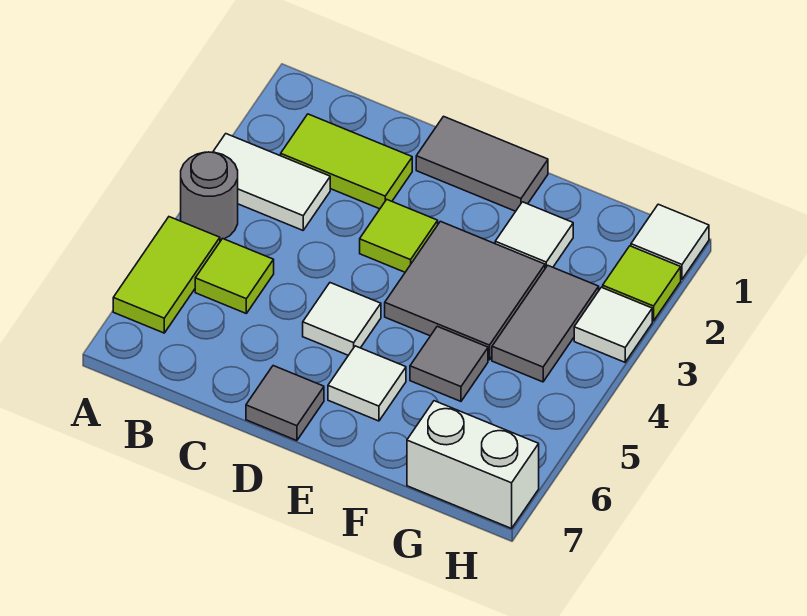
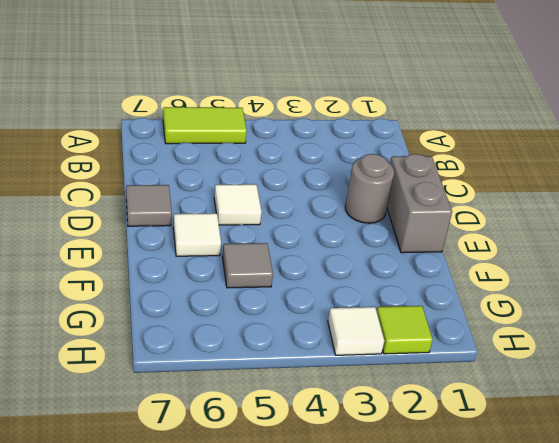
grey brick D1:E1 level 1 -> grey tile D1:E1 level 1
grey round brick D2 level 1 -> grey round brick A4 level 1
none -> white tile A3:B3 level 1
none -> lime tile B2:C2 level 1
none -> lime tile B5 level 1

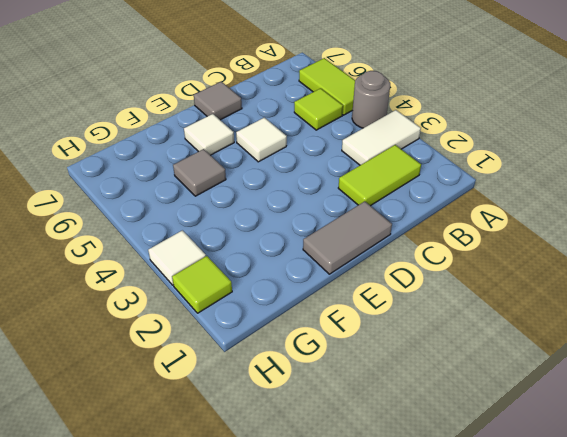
none -> lime tile D3 level 1
none -> grey tile E3:F4 level 1
none -> white tile F2 level 1

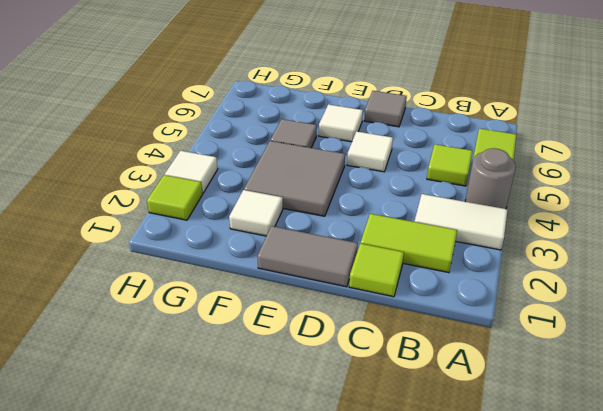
lime tile C1 level 1 -> lime tile D3 level 1
none -> grey tile G3:G4 level 1
none -> white brick G7:H7 level 1
none -> white tile H1 level 1

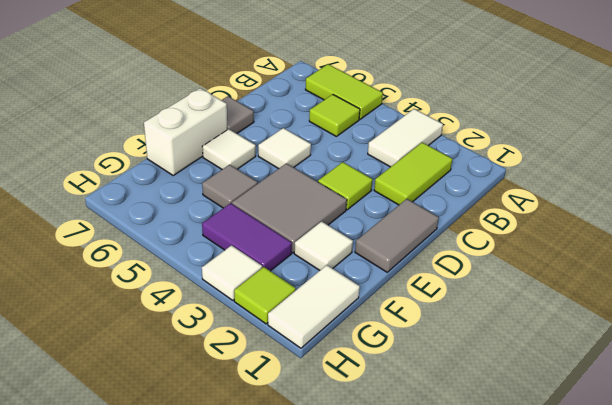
white brick E7:F7 level 1 -> white brick G7:H7 level 1
white tile G1:H1 level 1 -> white tile H1 level 1
purple tile G3:G4 level 1 -> grey tile G3:G4 level 1
none -> grey round brick A4 level 1

